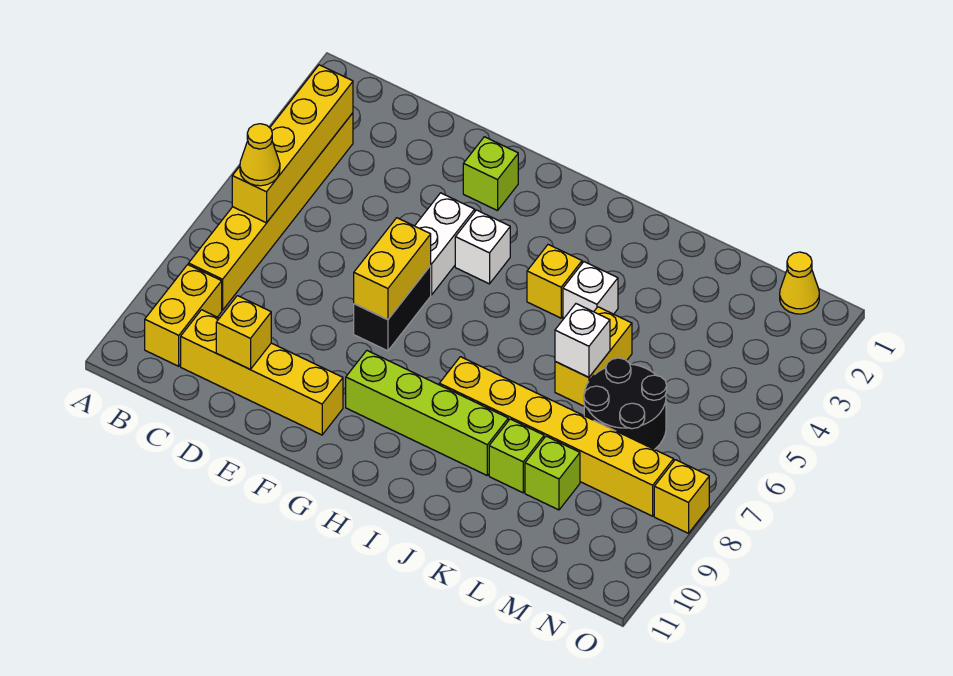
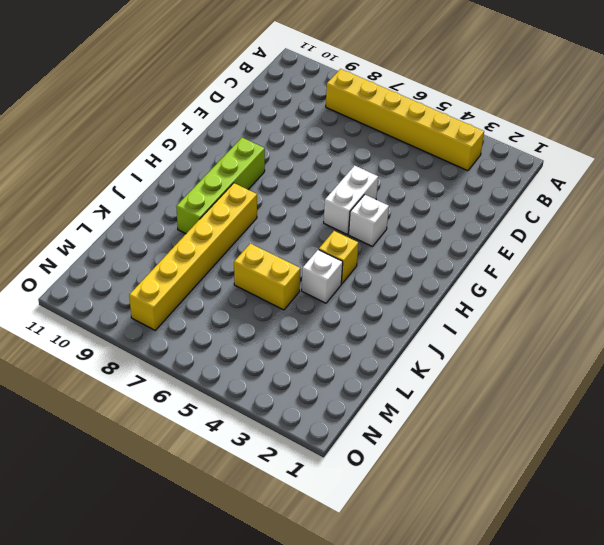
white brick F5:G5 level 1 -> white brick F4:F5 level 1
none -> yellow brick B9:B10 level 1
none -> yellow brick C10:F10 level 1
none -> lime brick F2 level 1

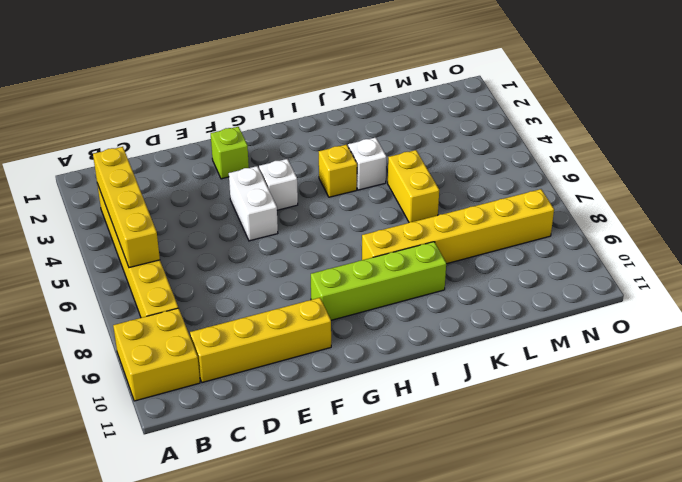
yellow brick A9:B10 level 1 -> yellow brick B9:B10 level 1
none -> black brick F6:F7 level 1
none -> lime brick K9 level 1
none -> black round brick L6:M7 level 1

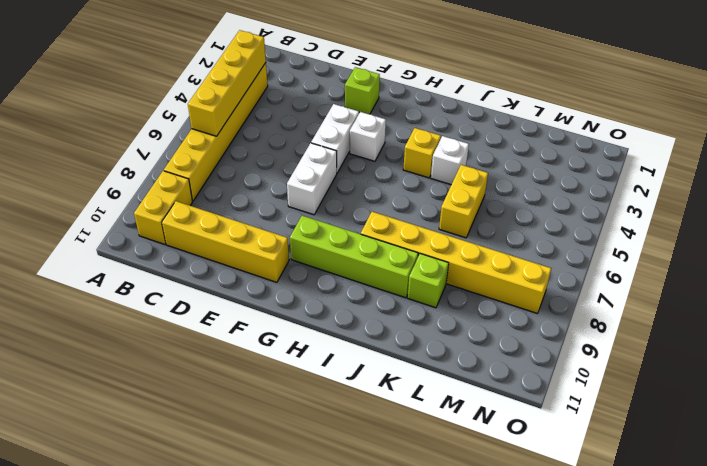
white brick F6:F7 level 1 -> black brick F6:F7 level 1
none -> black round brick L6:M7 level 1
none -> lime brick L9 level 1
none -> yellow cone N1 level 1

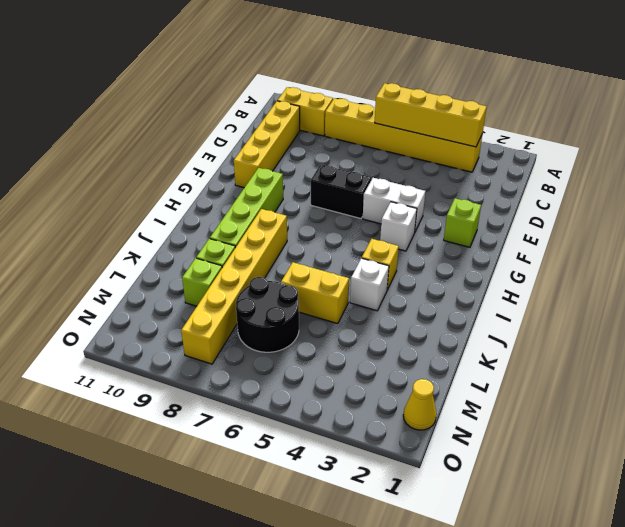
none -> yellow brick O8 level 1
none -> yellow brick D10 level 2
none -> yellow brick F6:F7 level 2

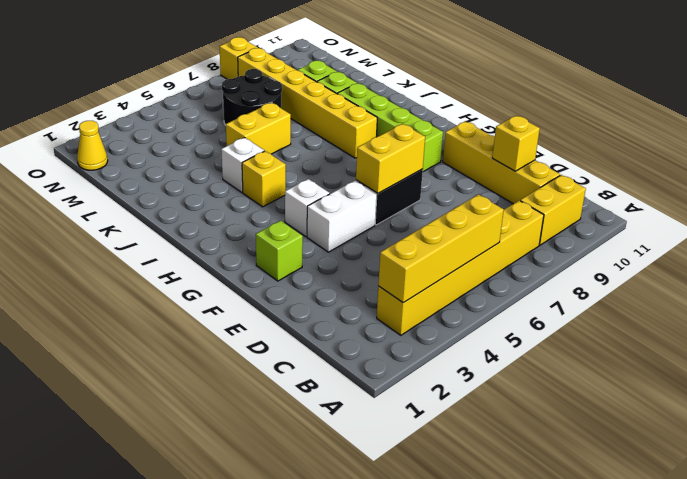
none -> white brick K6 level 2
none -> yellow cone B6 level 3

